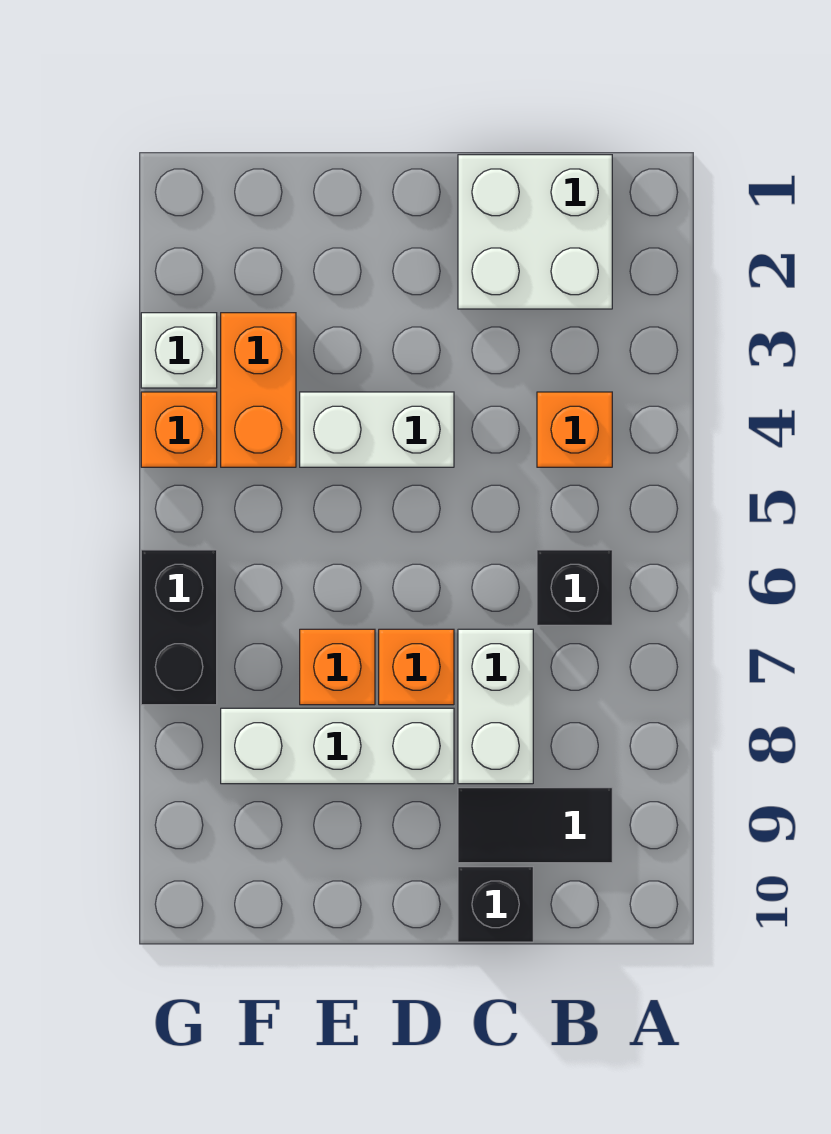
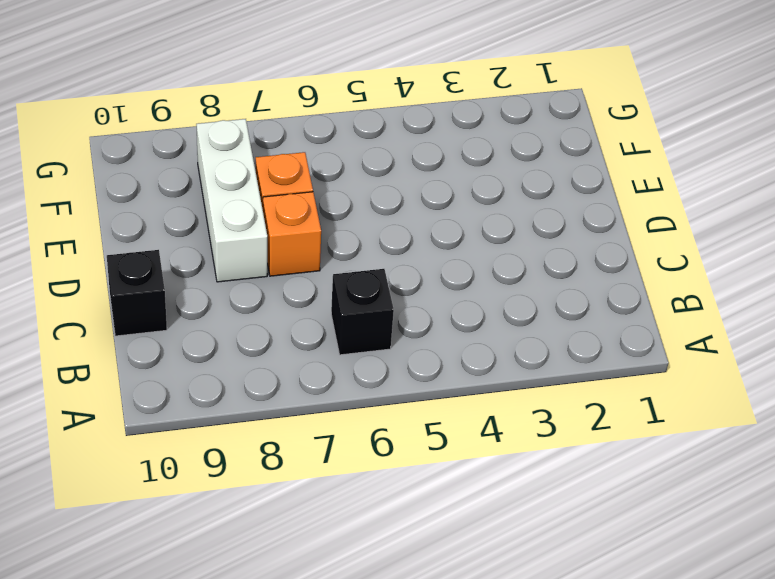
none -> white brick B1:C2 level 1
none -> orange brick B4 level 1
none -> black tile B9:C9 level 1

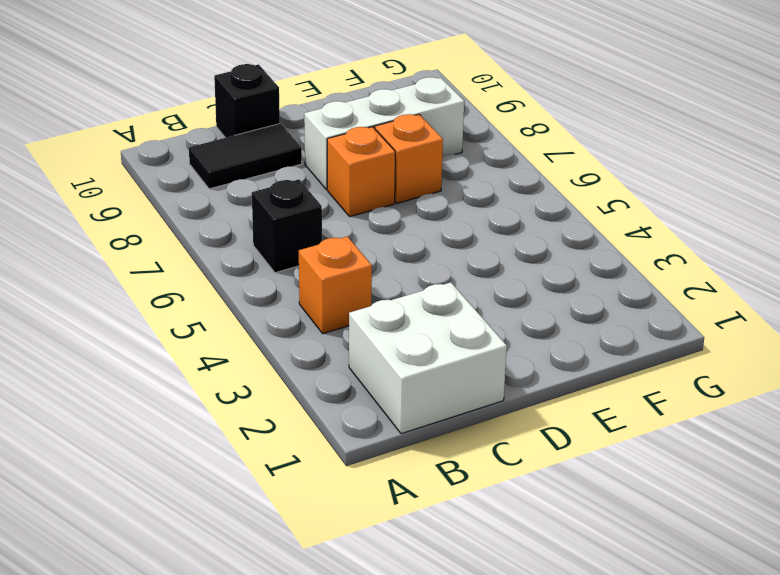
none -> white brick C7:C8 level 1
none -> white brick D4:E4 level 1
none -> orange brick F3:F4 level 1

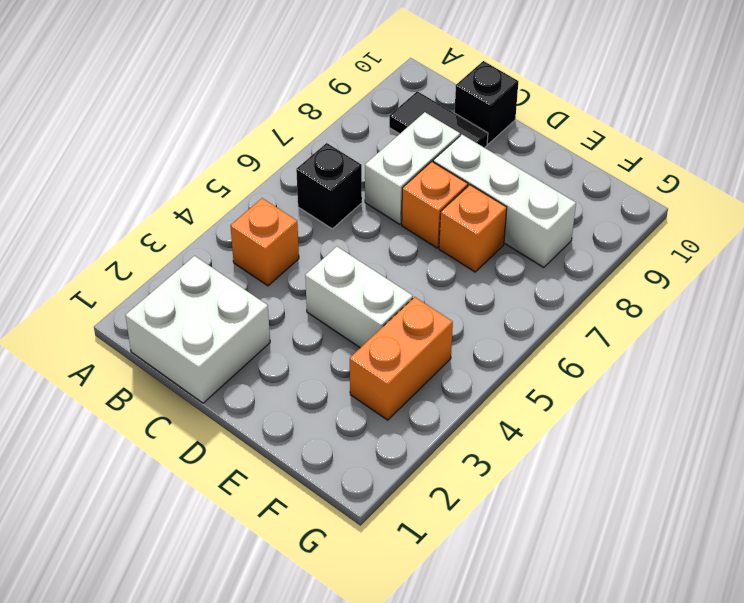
none -> white brick G3 level 1
none -> orange brick G4 level 1
none -> black brick G6:G7 level 1

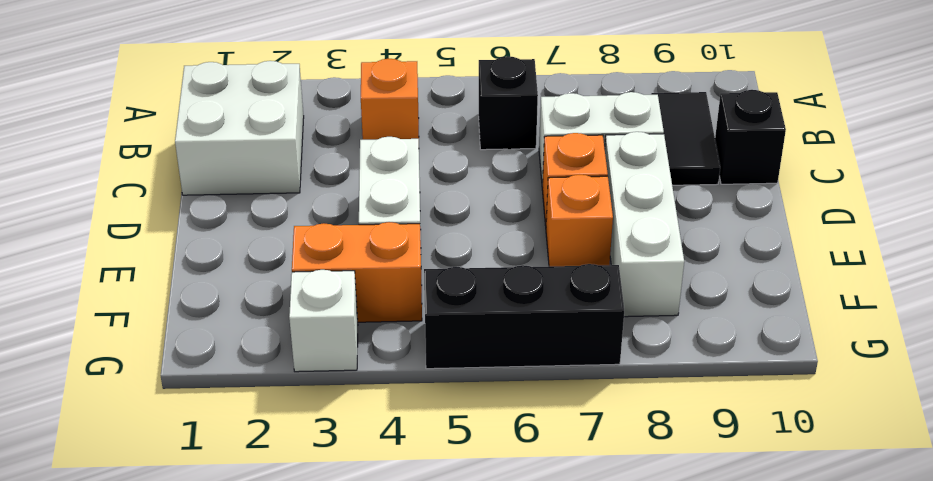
black brick G5:G7 level 1 -> black brick G6:G7 level 1
none -> orange brick G4 level 1

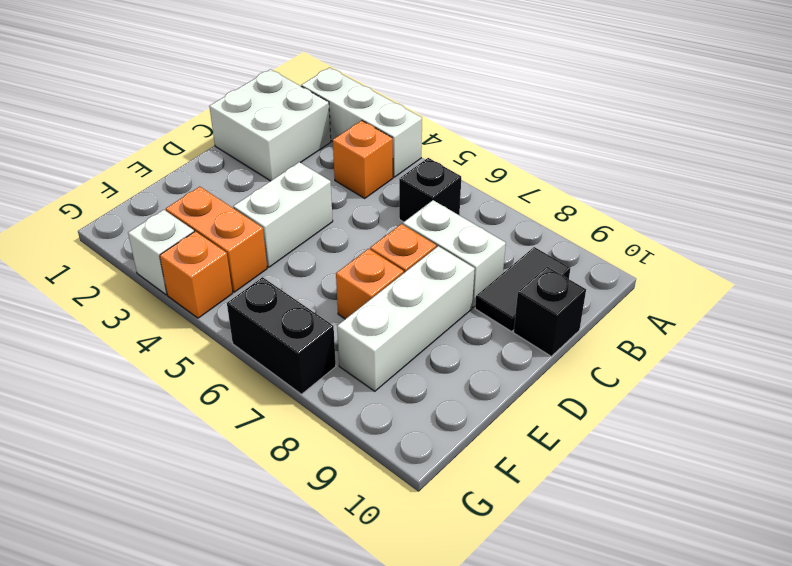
white brick A2:A4 level 1 -> none

